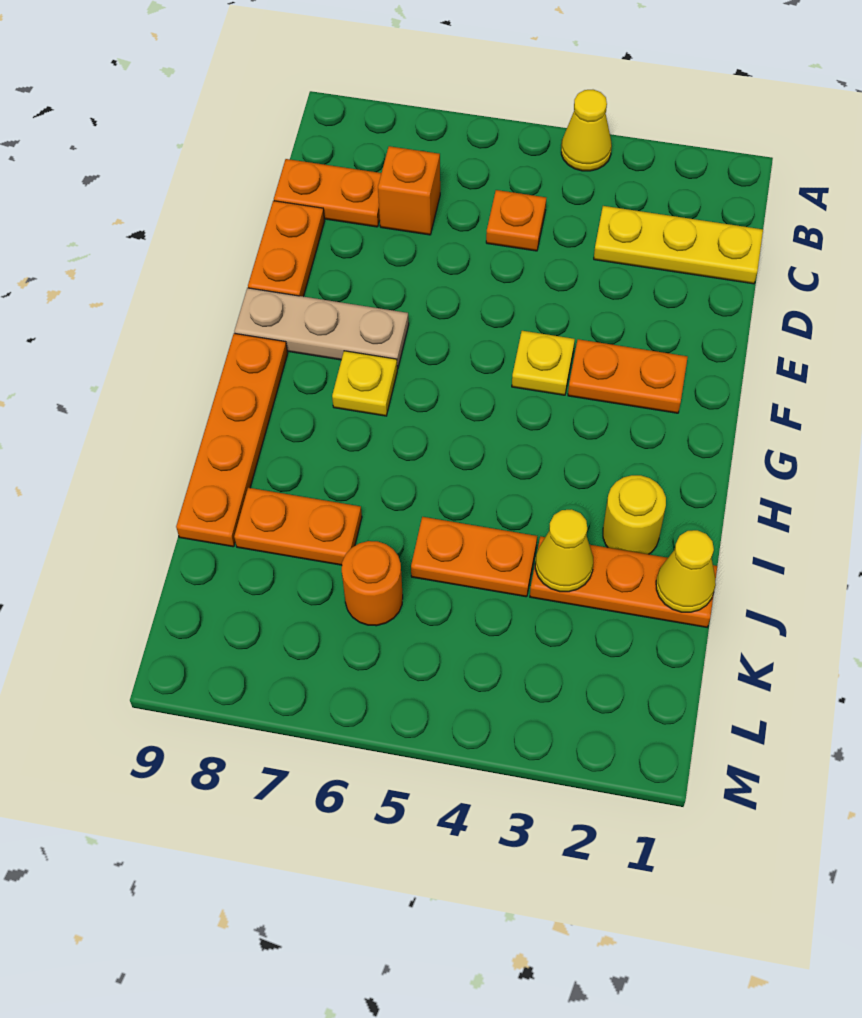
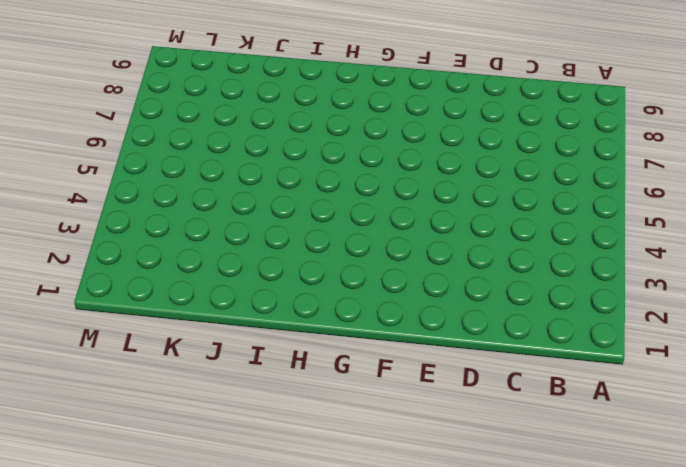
none -> yellow cone A4 level 1
none -> yellow plate C1:C3 level 1
none -> orange plate C5 level 1

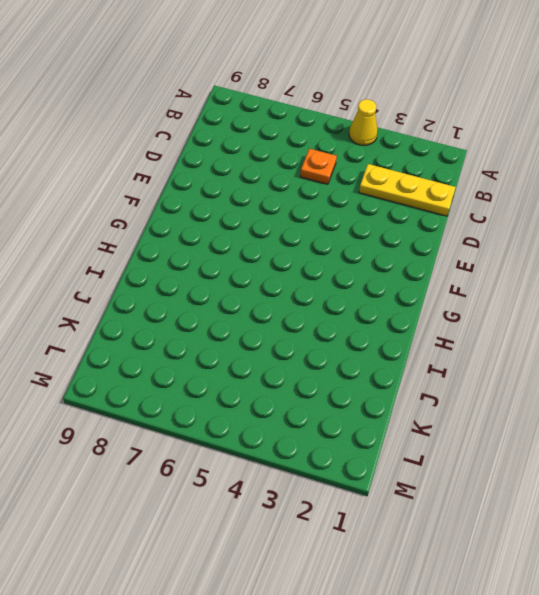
none -> orange brick C7 level 1
none -> orange plate C8:C9 level 1
none -> orange plate D9:E9 level 1

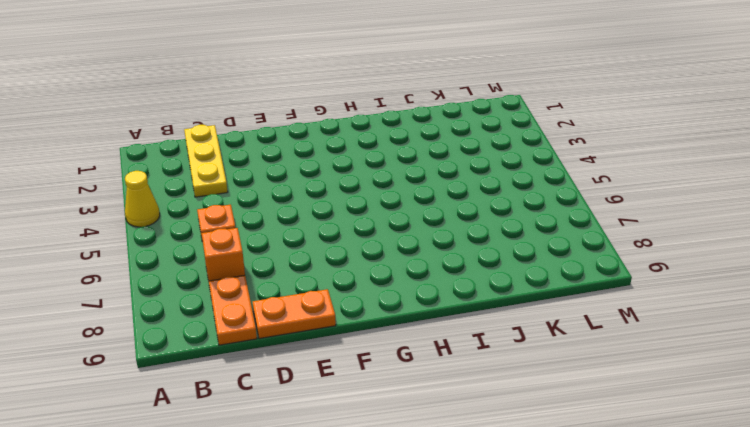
none -> orange plate F2:F3 level 1
none -> yellow plate F4 level 1
none -> tan plate F7:F9 level 1

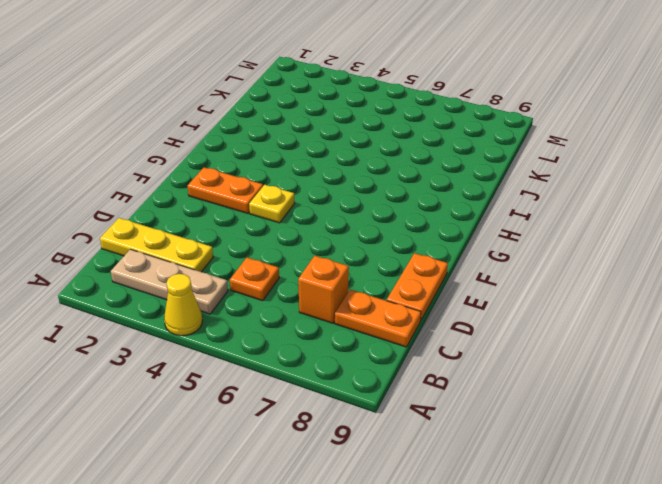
tan plate B2:B4 level 1 -> tan plate F7:F9 level 1
none -> yellow plate G7 level 1
none -> orange plate G9:J9 level 1
none -> yellow round brick I2 level 1

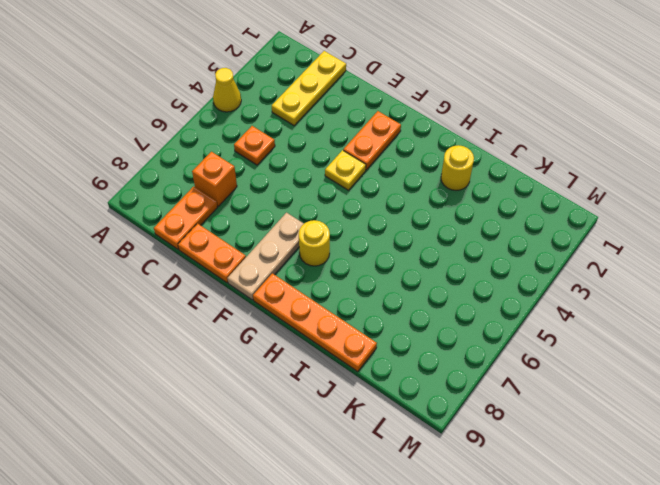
yellow round brick G7 level 1 -> yellow plate G7 level 1
none -> orange plate J1:J3 level 1
none -> orange plate J4:J5 level 1
none -> orange plate J7:J8 level 1

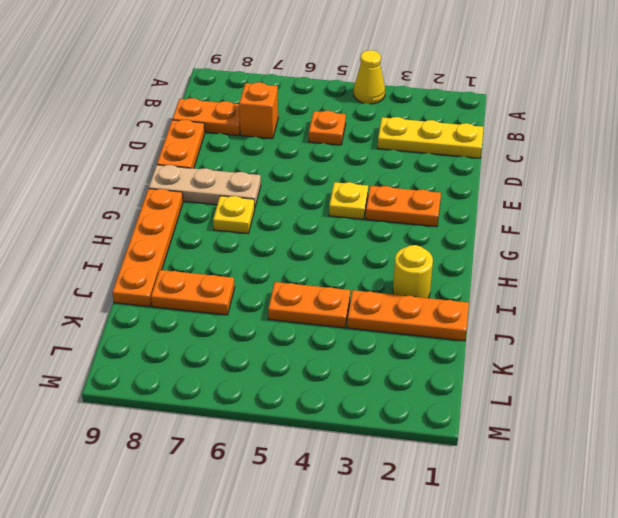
none -> orange round brick K6 level 1
none -> yellow cone J1 level 2
none -> yellow cone J3 level 2

